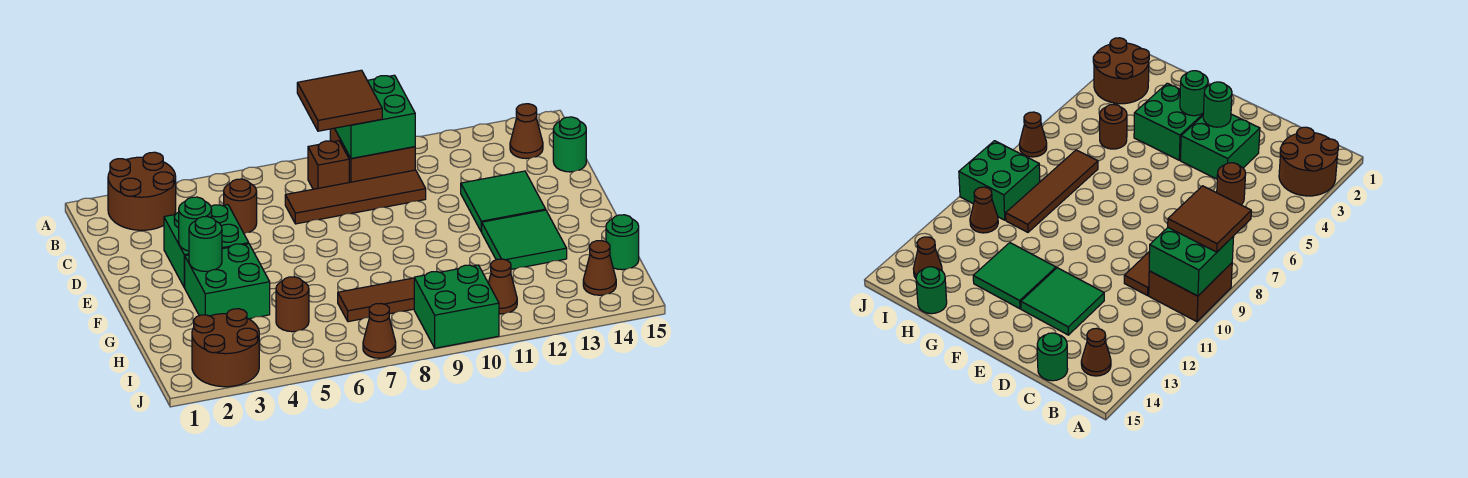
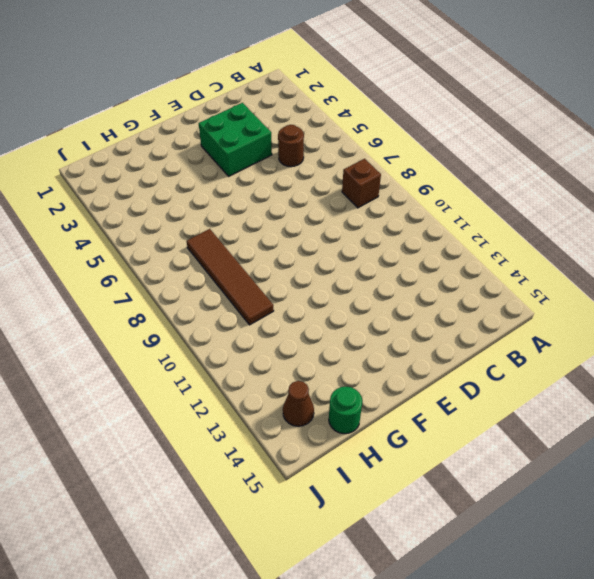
none -> brown round brick A2:B3 level 1
none -> brown brick A9:B10 level 1
none -> brown cone B14 level 1

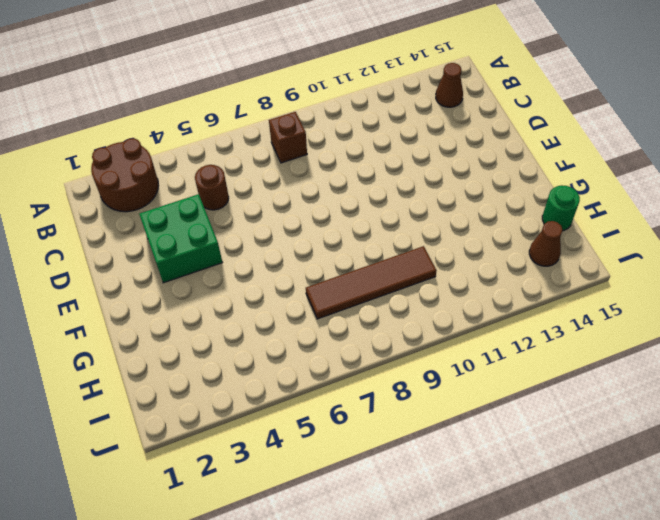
none -> brown brick A9:B10 level 1
none -> brown tile C7:C10 level 1
none -> green round brick C15 level 1

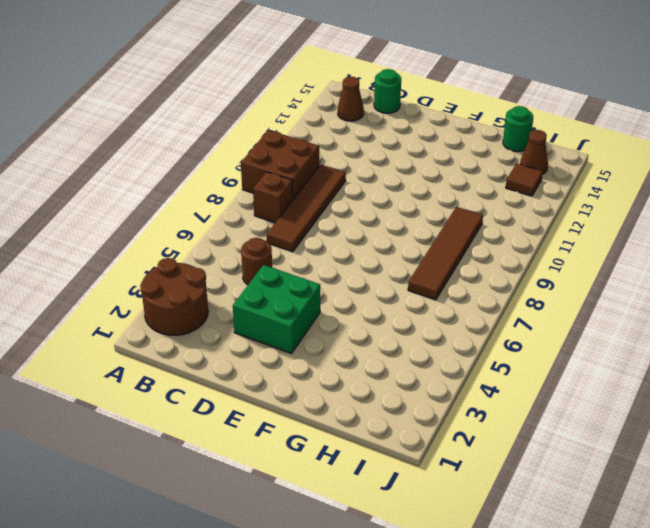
brown tile I13 level 1 -> none
none -> green tile D12:E13 level 1
none -> green brick F3:G4 level 1
none -> green tile F12:G13 level 1

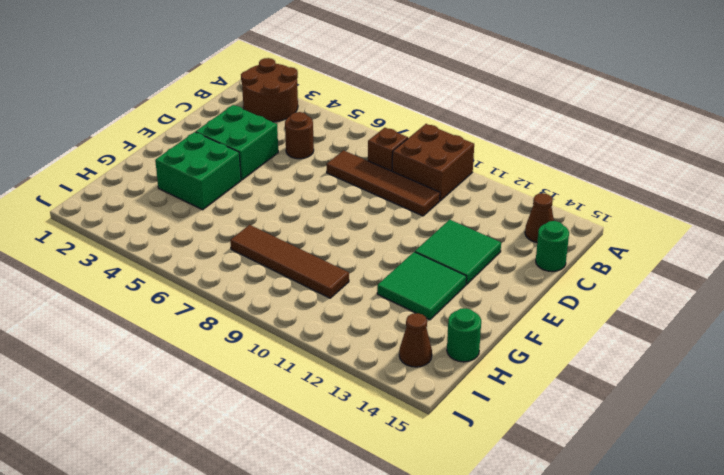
none -> brown round brick H5 level 1
none -> brown round brick I2:J3 level 1
none -> green brick I9:J10 level 1

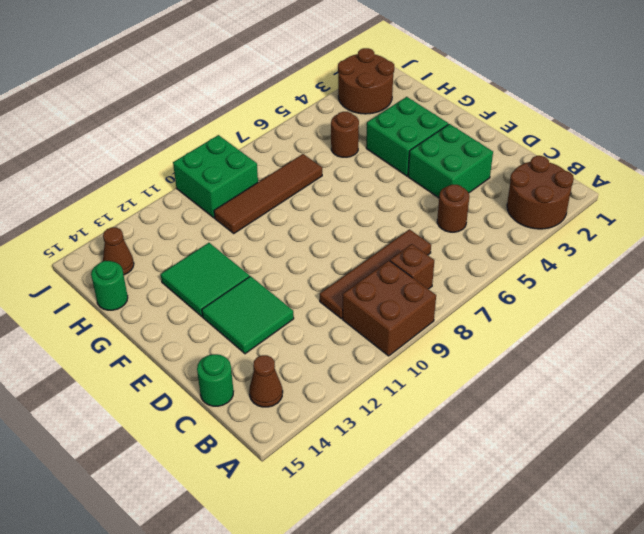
none -> brown cone I11 level 1
none -> brown cone J7 level 1
none -> green brick A9:B10 level 2

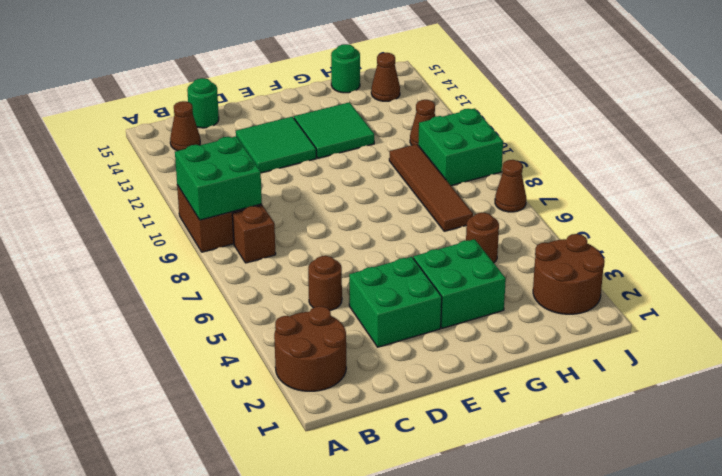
none -> brown tile C7:C10 level 1
none -> green round brick E3 level 2
none -> green round brick F3 level 2

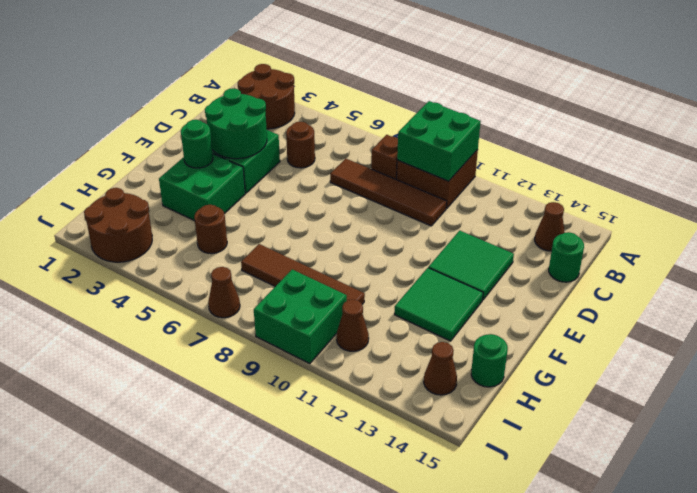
green round brick D3:E4 level 2 -> green round brick E3 level 2
none -> brown tile A8:B9 level 3

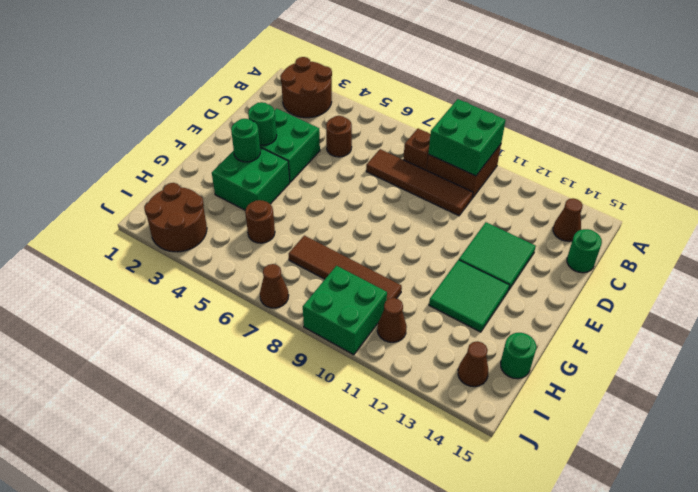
none -> brown tile A8:B9 level 3

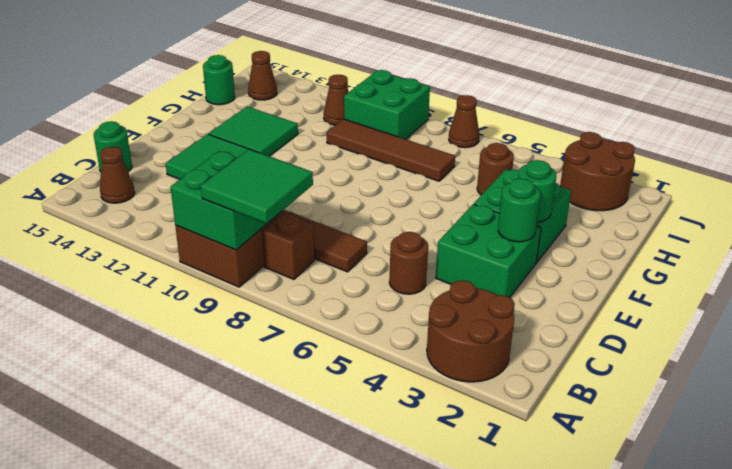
green tile A8:B9 level 3 -> brown tile A8:B9 level 3

